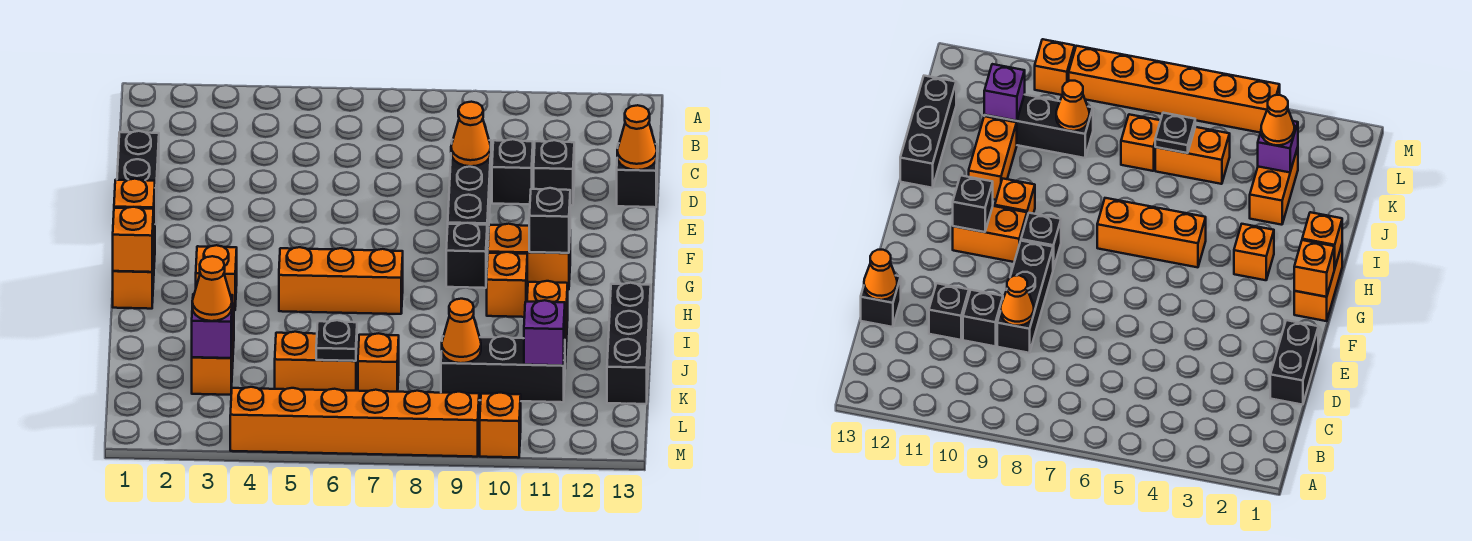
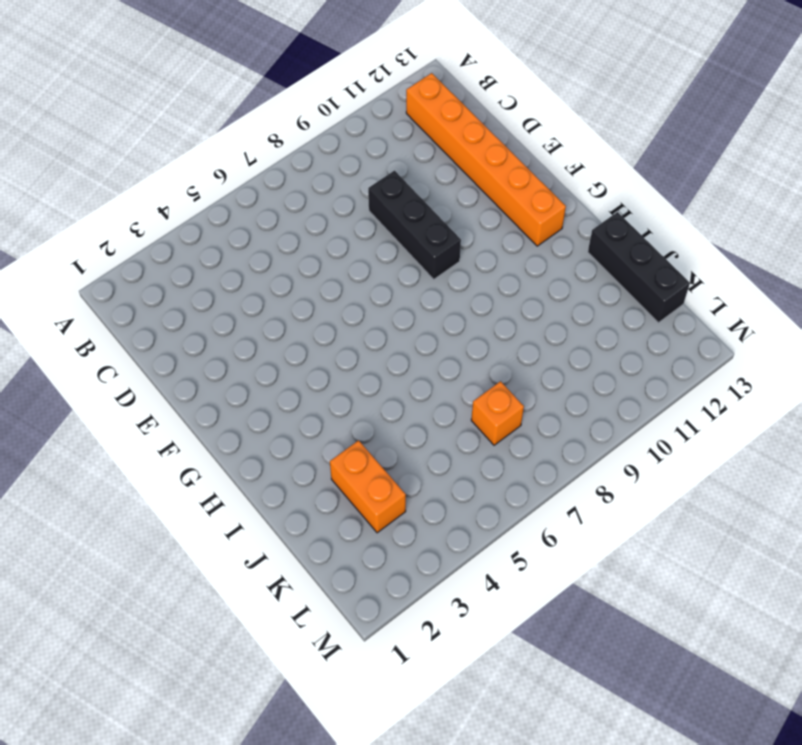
orange brick B12:G12 level 1 -> orange brick M4:M9 level 1
none -> black brick D1:E1 level 1
none -> black brick D10 level 1
none -> black brick D11 level 1

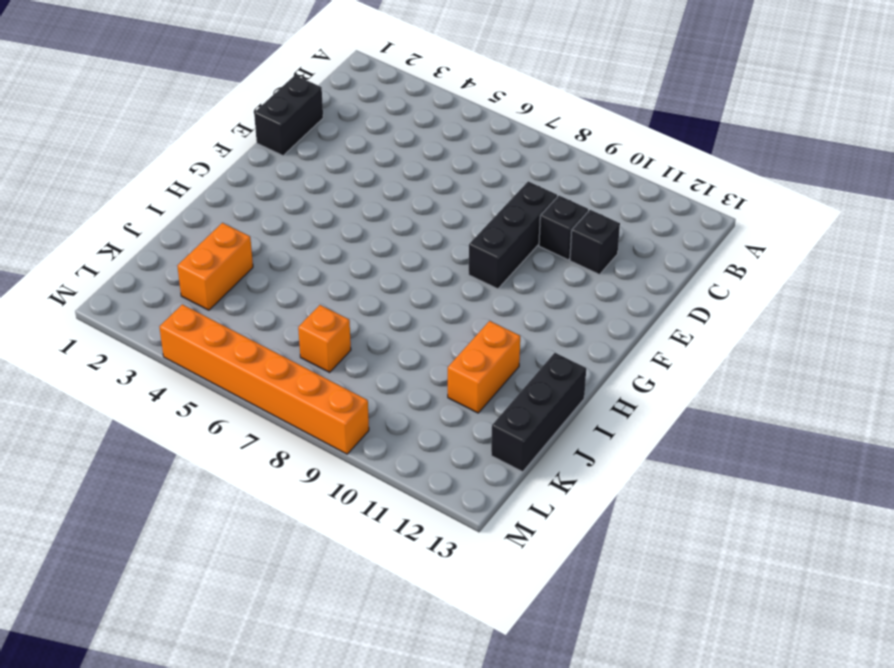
none -> black brick D13 level 1
none -> orange brick G1:H1 level 1
none -> black brick G9 level 1

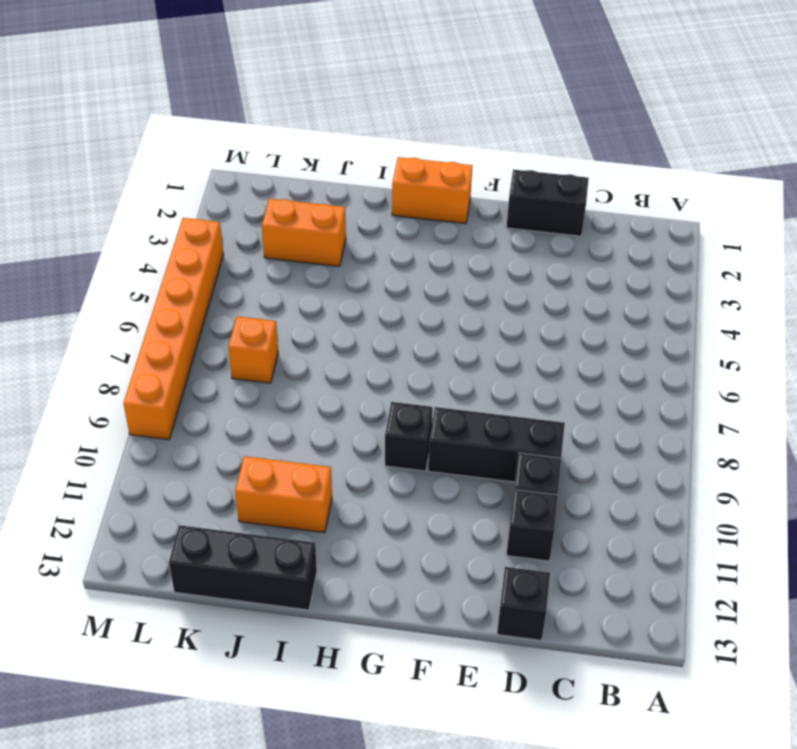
none -> orange brick G10:G11 level 1
none -> orange brick H3 level 1
none -> orange brick H5:H7 level 1

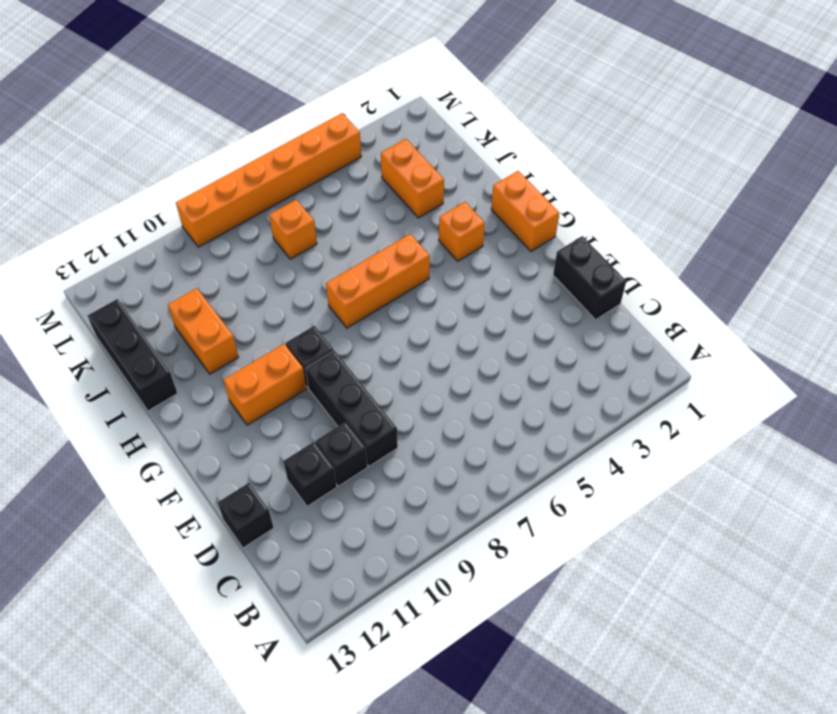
none -> orange brick H10 level 1
none -> orange brick K5:K6 level 1
none -> black brick K9:K11 level 1

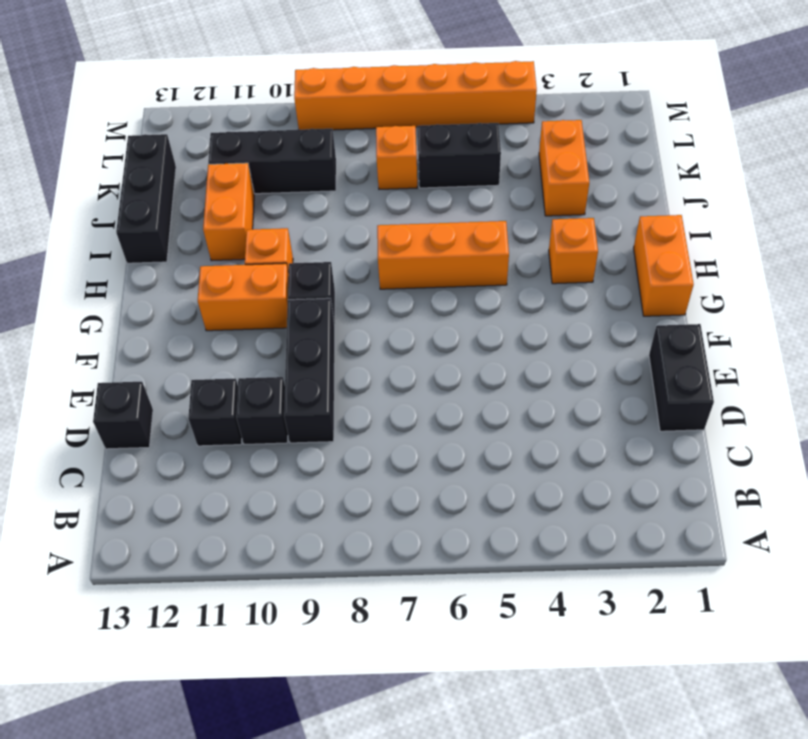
black brick K5:K6 level 1 -> orange brick K5:K6 level 1
none -> orange brick M10 level 1
none -> orange cone D9 level 2
none -> orange cone D13 level 2

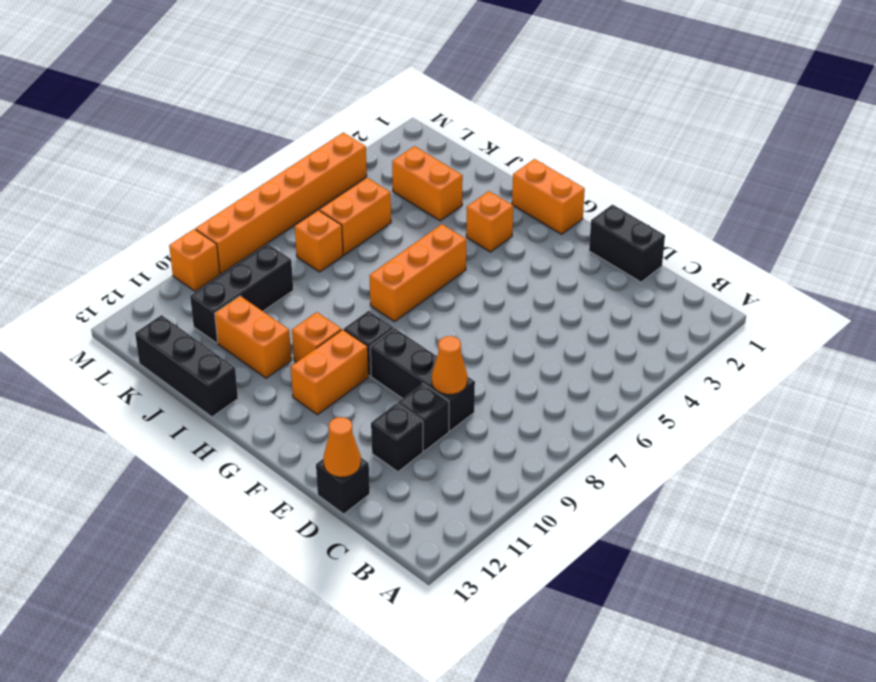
none -> orange brick G1 level 2
none -> black brick G11 level 2
none -> orange brick H1 level 2

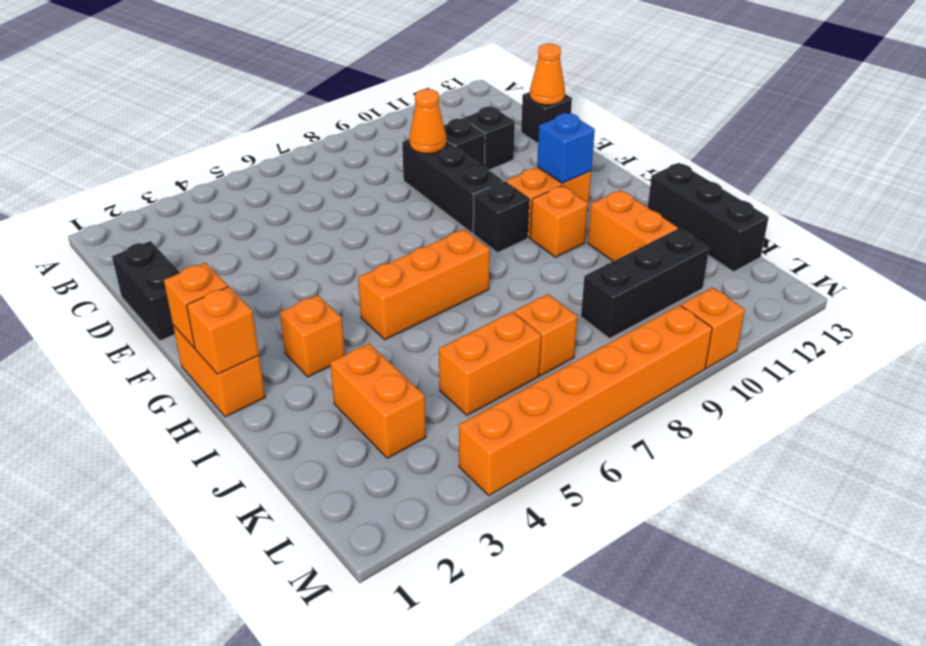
blue brick G11 level 2 -> black brick G11 level 2
none -> purple brick K3 level 2
none -> black plate K6 level 2
none -> orange cone K9 level 2

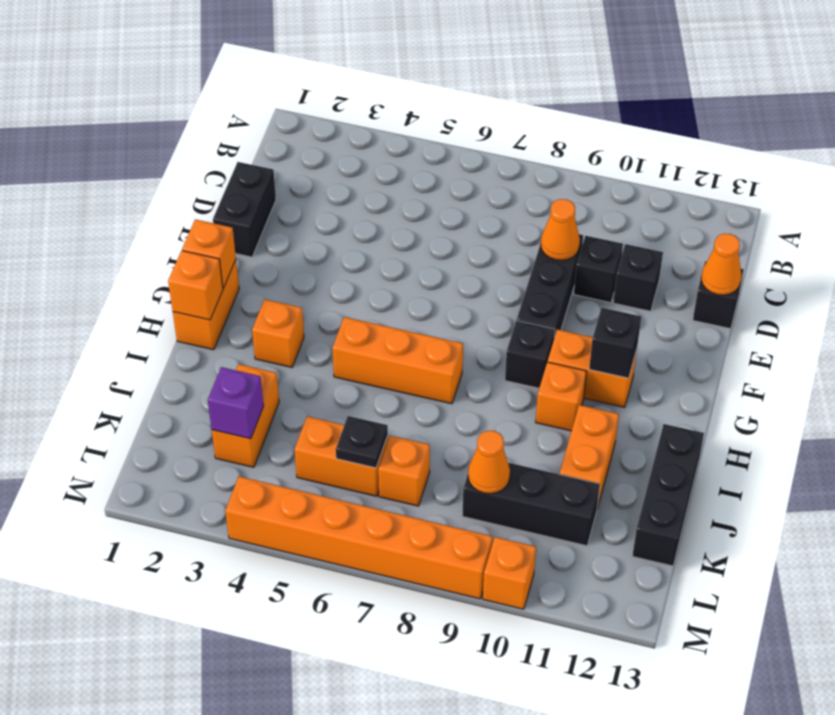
none -> purple brick K11 level 2
none -> orange cone K3 level 3

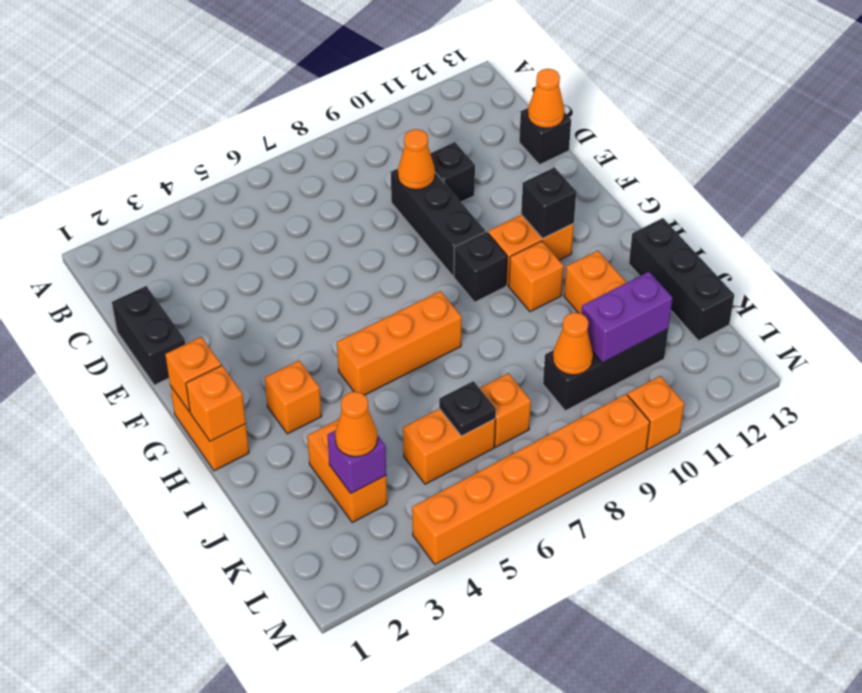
purple brick K10:K11 level 2 -> purple brick K11 level 2
none -> black brick D11 level 1

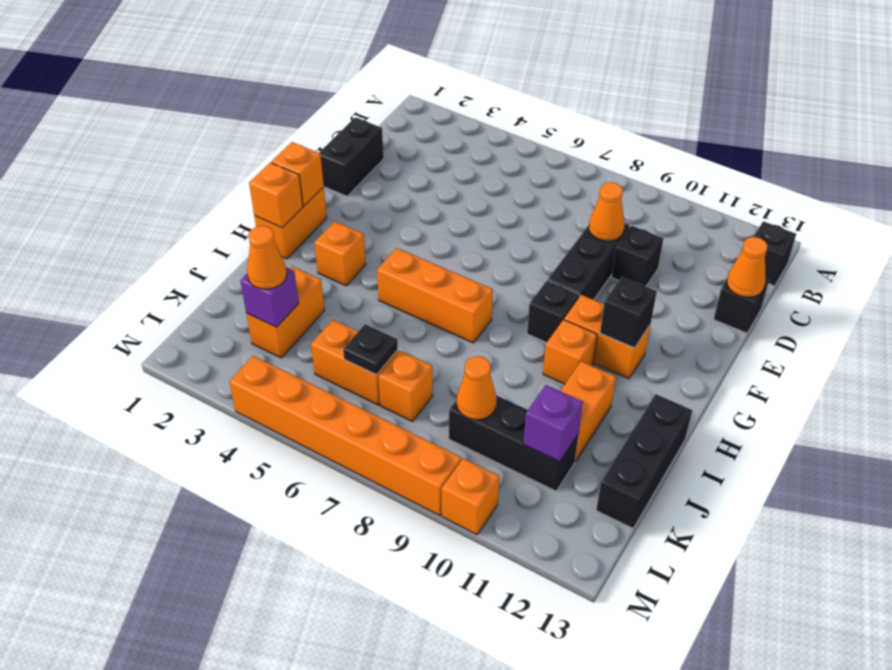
black brick B13 level 1 -> black brick D11 level 1

